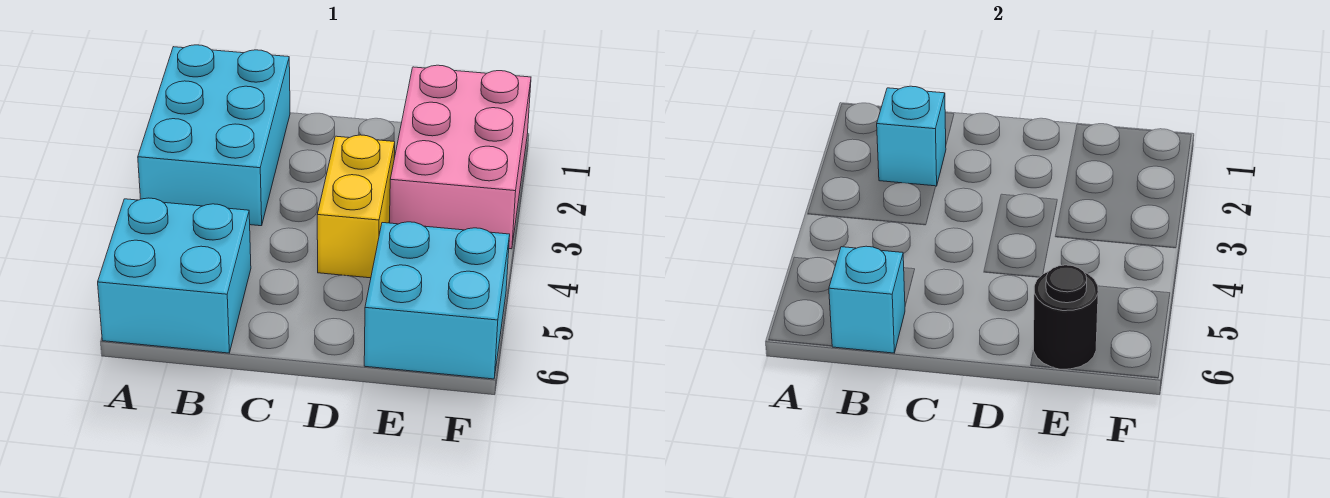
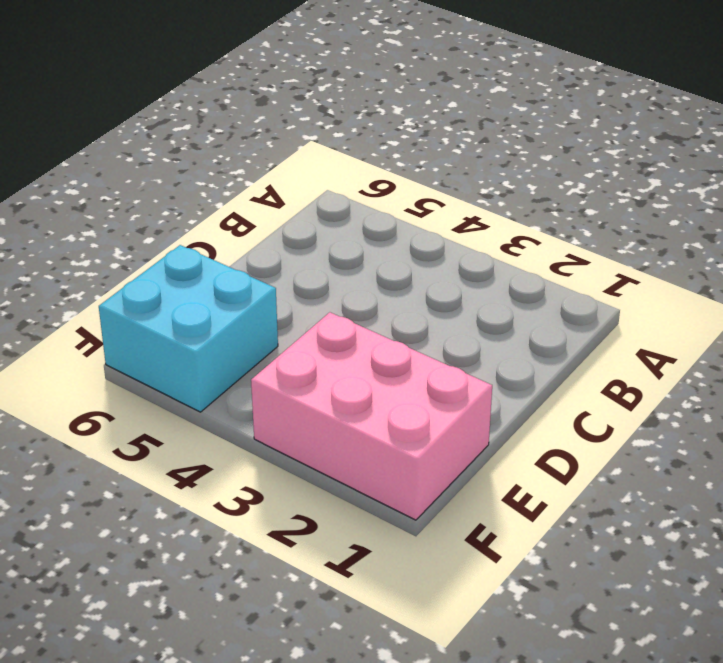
none -> cyan brick A1:B3 level 1
none -> cyan brick A5:B6 level 1

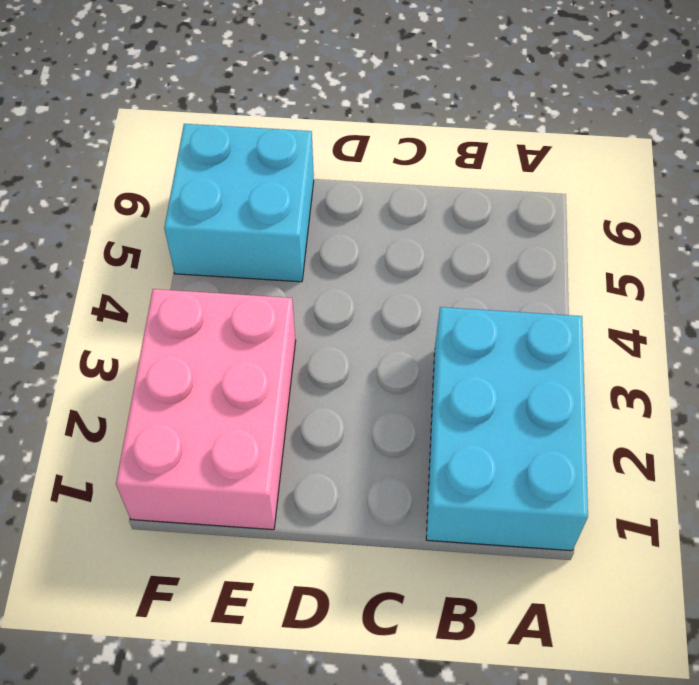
none -> cyan brick A5:B6 level 1
none -> yellow brick D3:D4 level 1

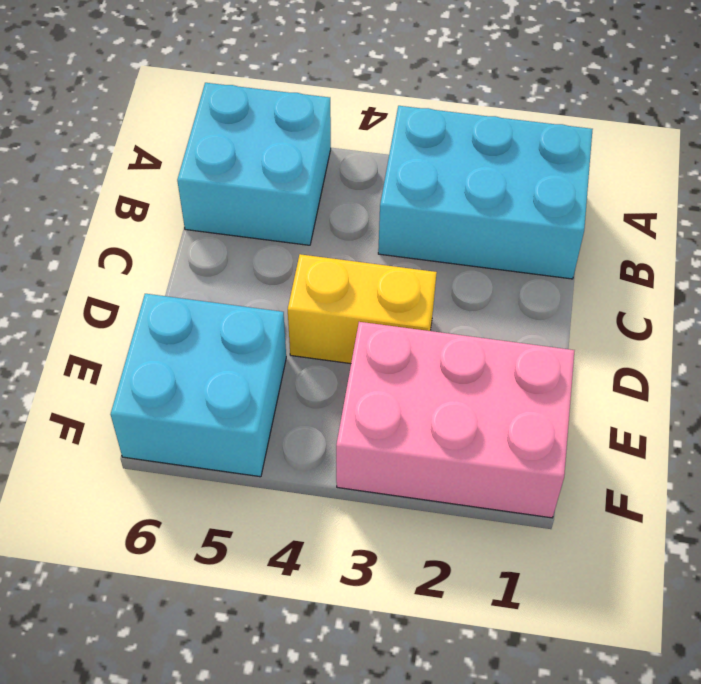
none -> cyan brick B2 level 2
none -> cyan brick B6 level 2

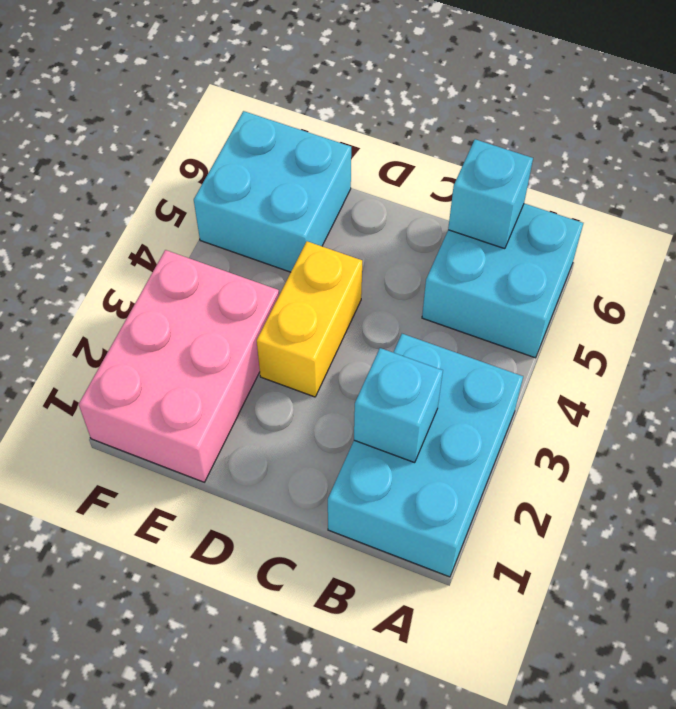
none -> black round brick E6 level 2

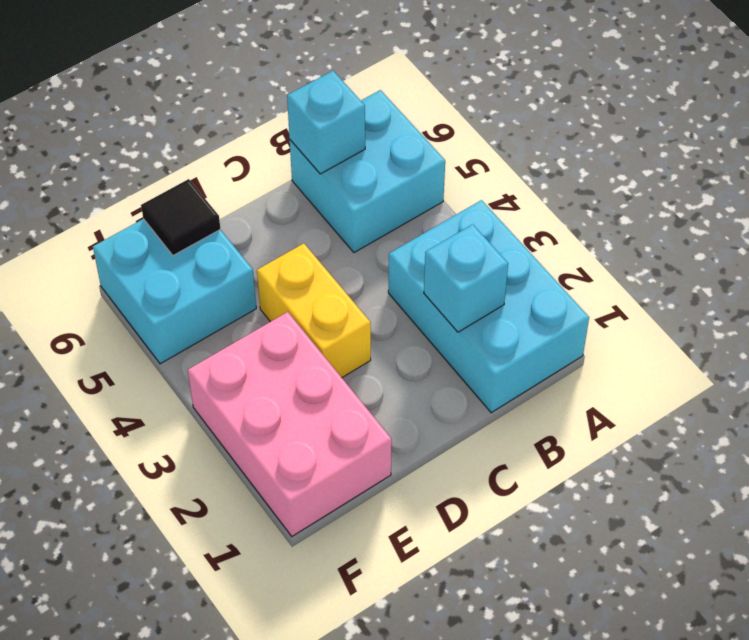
black tile E6 level 2 -> black round brick E6 level 2

